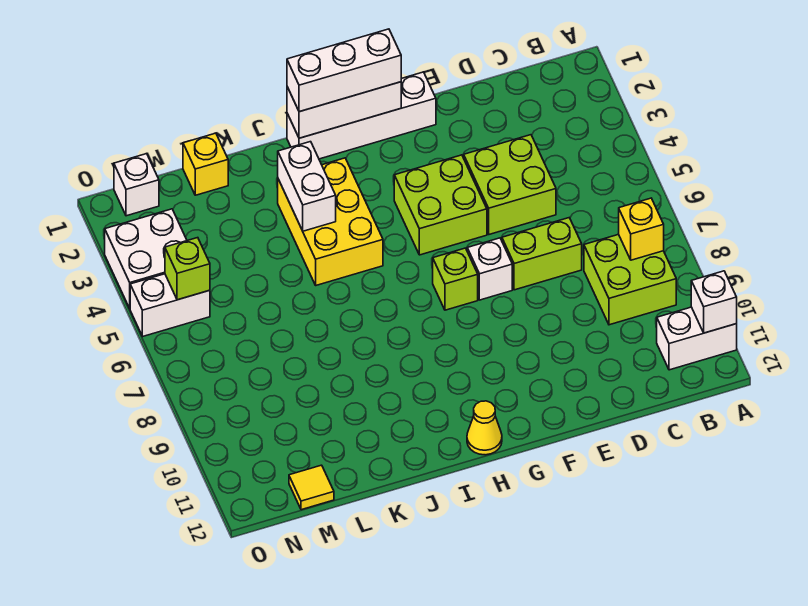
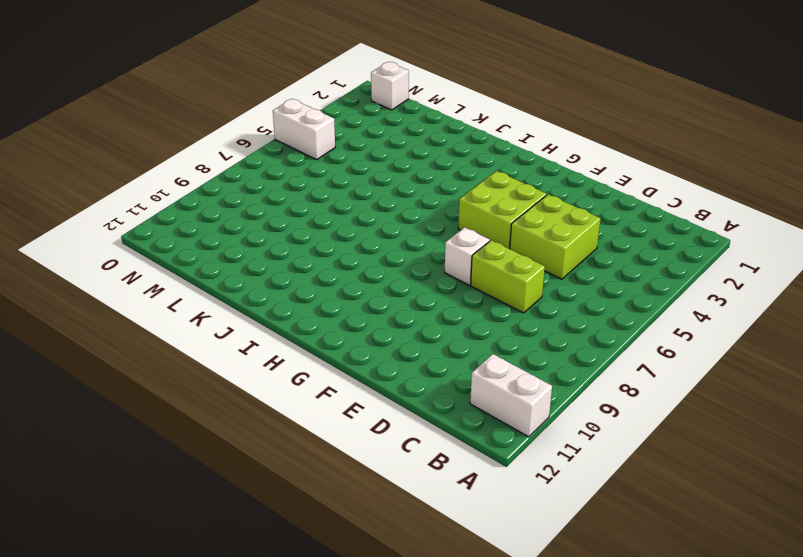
none -> lime brick B8:C9 level 1
none -> white brick F1:I1 level 1
none -> lime brick G7 level 1

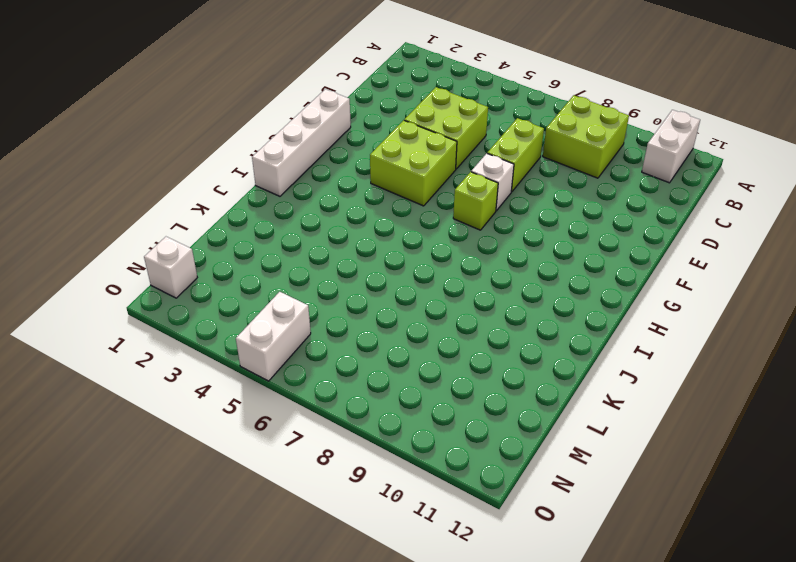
none -> yellow cone H12 level 1
none -> yellow brick I3:J5 level 1
none -> yellow brick L1 level 1

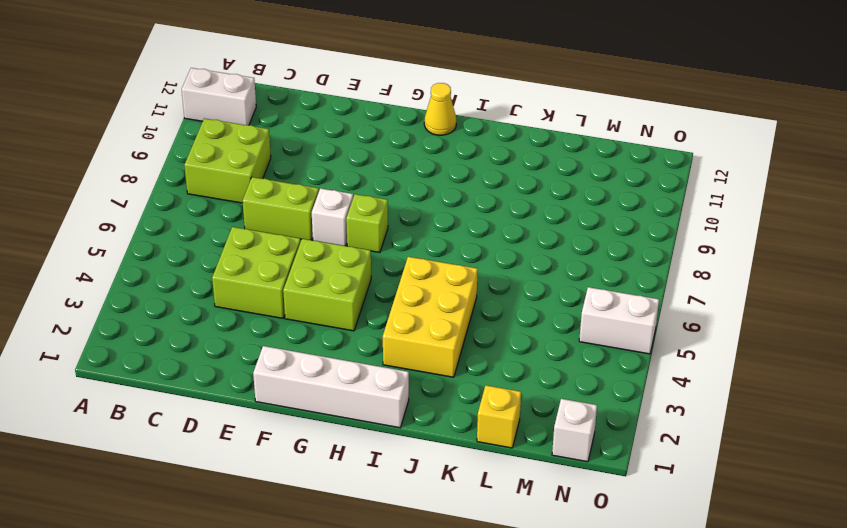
none -> yellow tile M12 level 1
none -> white brick N3:O4 level 1
none -> white brick A11 level 2

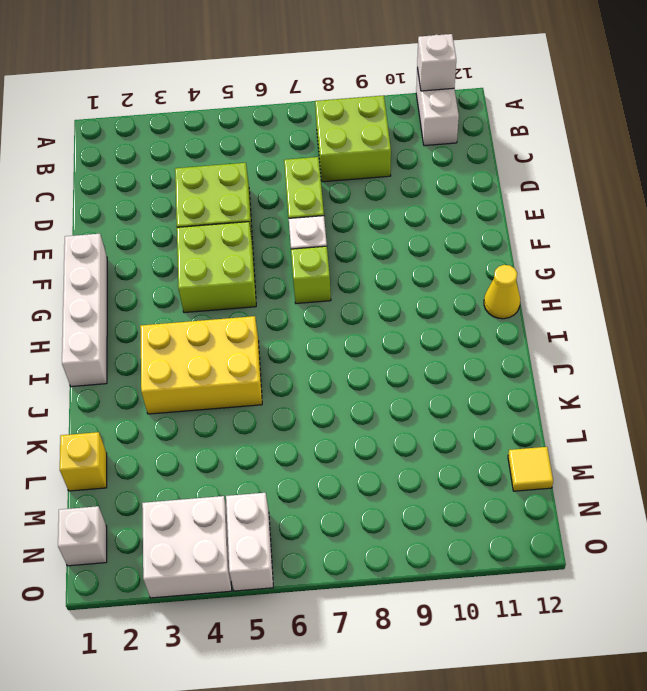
none -> yellow brick B8 level 2
none -> white brick G1:I1 level 2
none -> white brick J3:J4 level 2

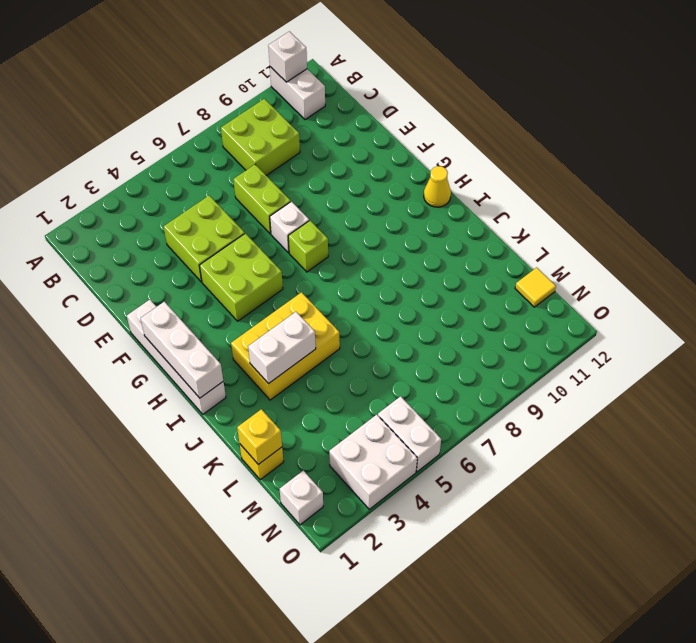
yellow brick L1 level 2 -> yellow brick B8 level 2
none -> lime brick N5 level 2
none -> white brick G1:I1 level 3

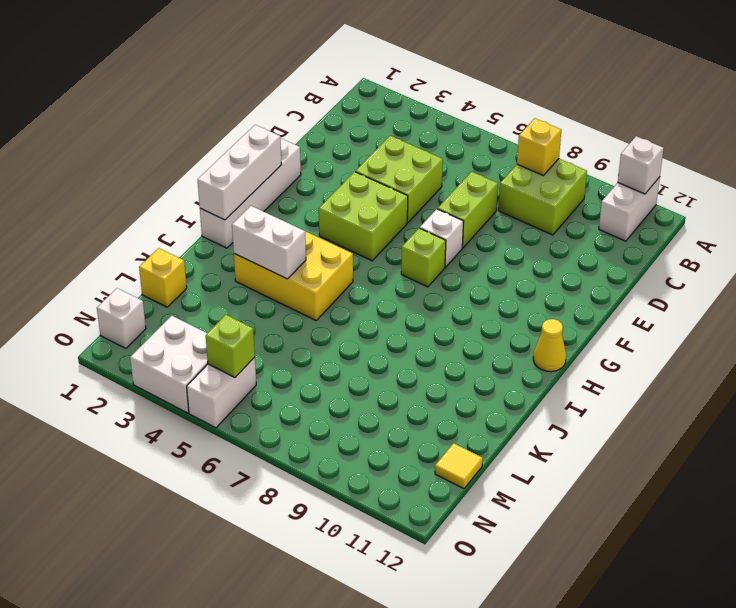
none -> white brick G1:I1 level 3

